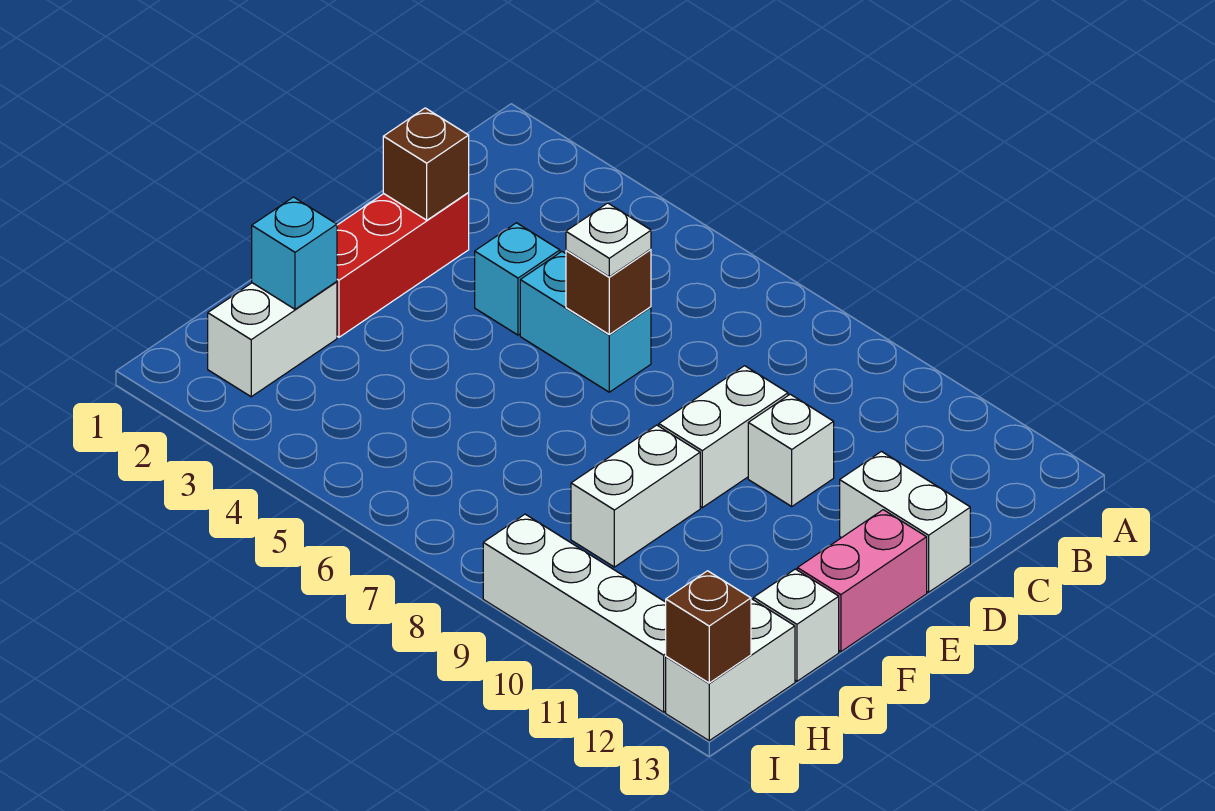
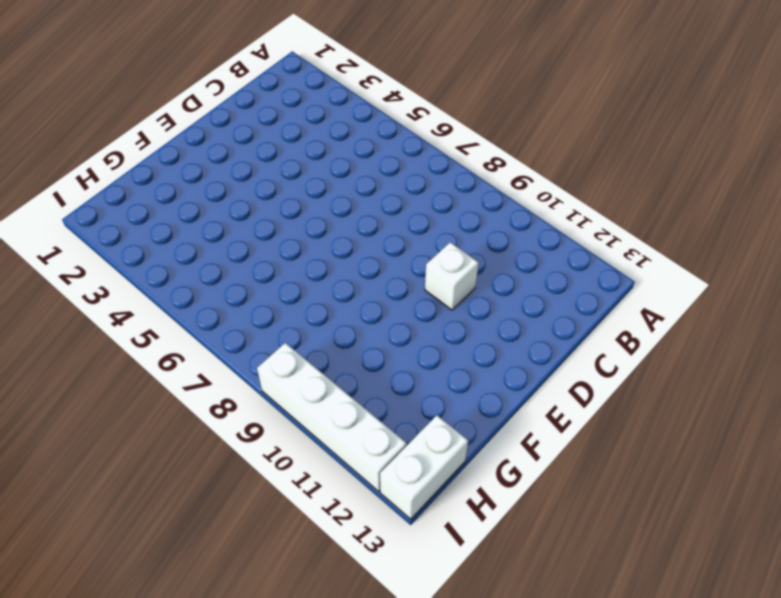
none -> red brick D2:F2 level 1
none -> cyan brick D4 level 1
none -> cyan brick D5:D6 level 1

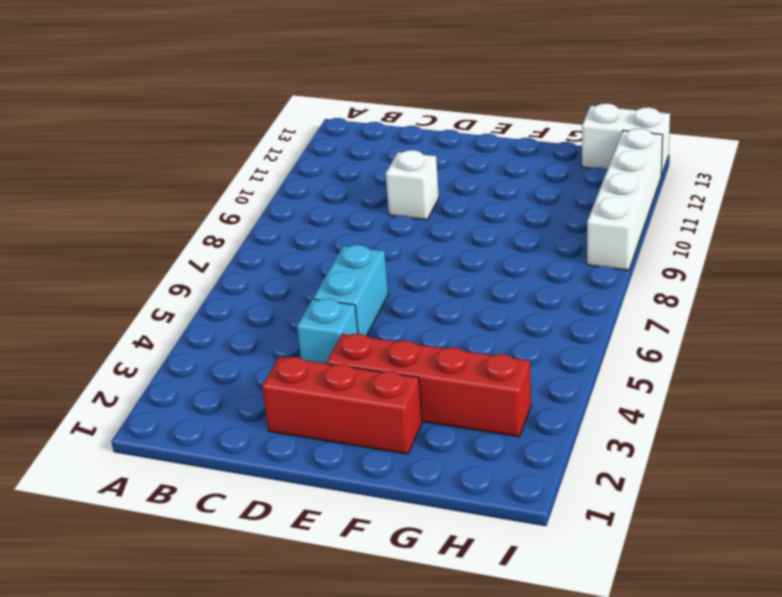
red brick E3:H3 level 1 -> none
none -> white brick D9:E9 level 1
none -> white brick D12:D13 level 1
none -> pink brick E13:F13 level 1

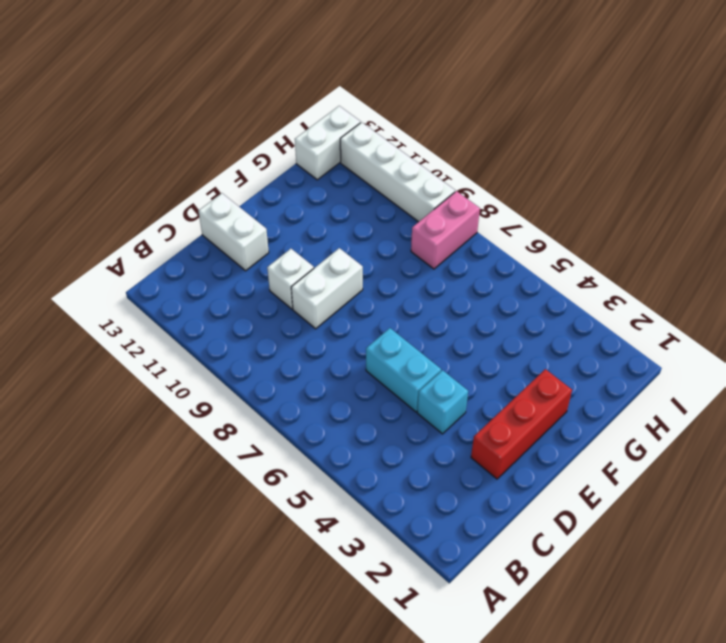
pink brick H8:I8 level 1 -> pink brick E13:F13 level 1
none -> white brick F9:G9 level 1
none -> white brick G2:H2 level 1
none -> white brick G13 level 1

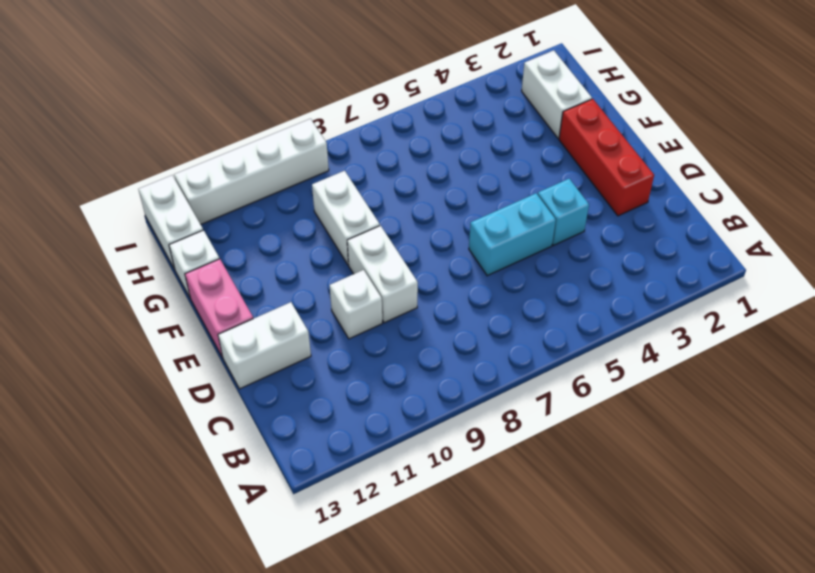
none -> brown brick D2 level 2
none -> brown brick D6 level 2
none -> cyan brick G2 level 2

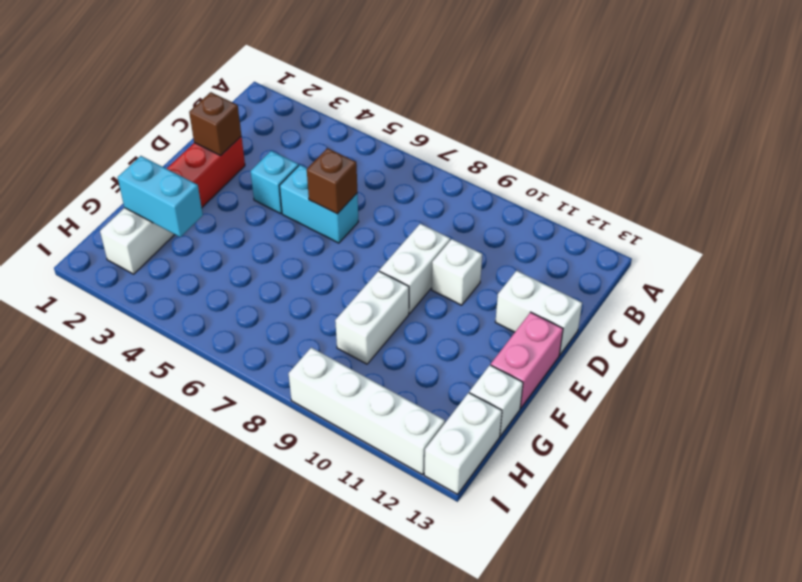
cyan brick G2:G3 level 2 -> cyan brick G2 level 2
none -> brown brick I13 level 2
none -> white plate D6 level 3

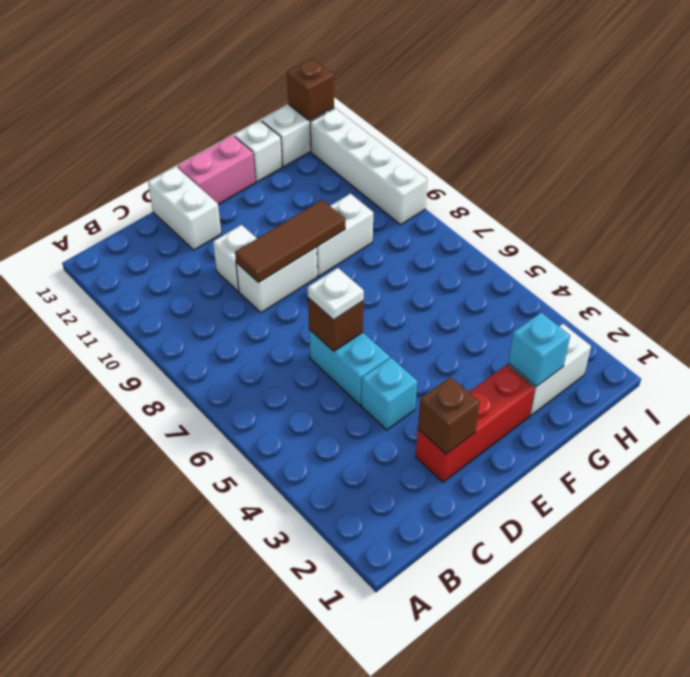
brown tile D9:F9 level 2 -> none

